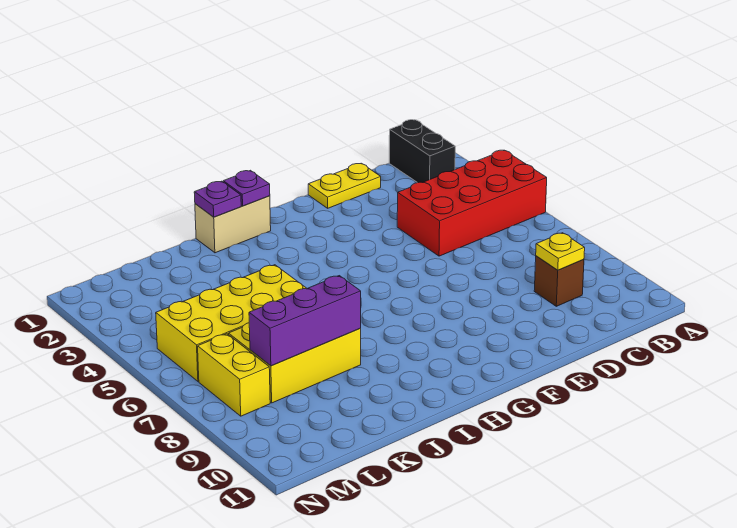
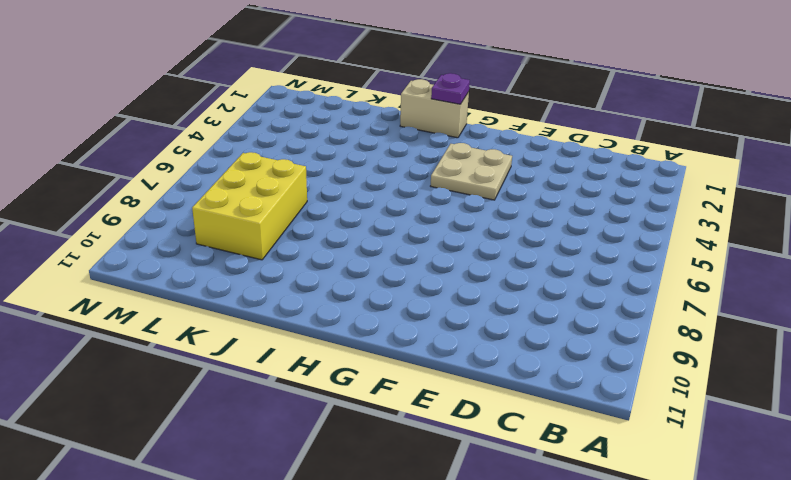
tan plate F3:G4 level 1 -> none
yellow brick K7:L9 level 1 -> yellow brick J7:L8 level 1
none -> red brick A4:D5 level 1
none -> black brick B1:B2 level 1
none -> brown brick C9 level 1

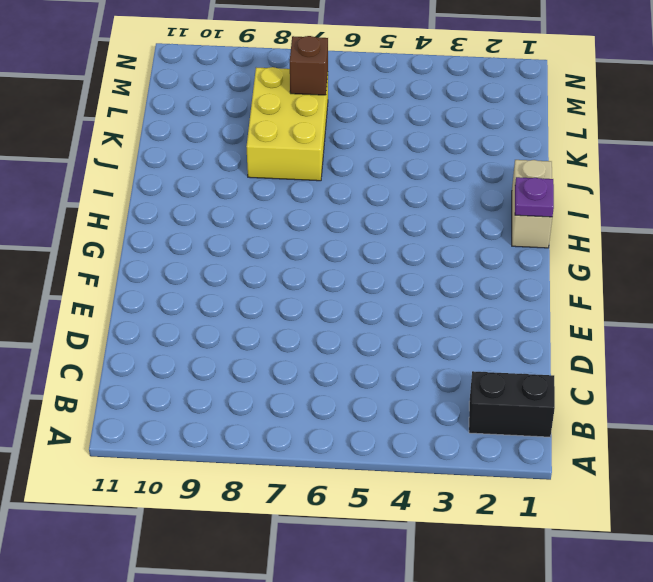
brown brick L7 level 2 -> brown brick C9 level 1
none -> red brick A4:D5 level 1
none -> yellow plate D1:E1 level 1
none -> yellow brick J5:M6 level 1

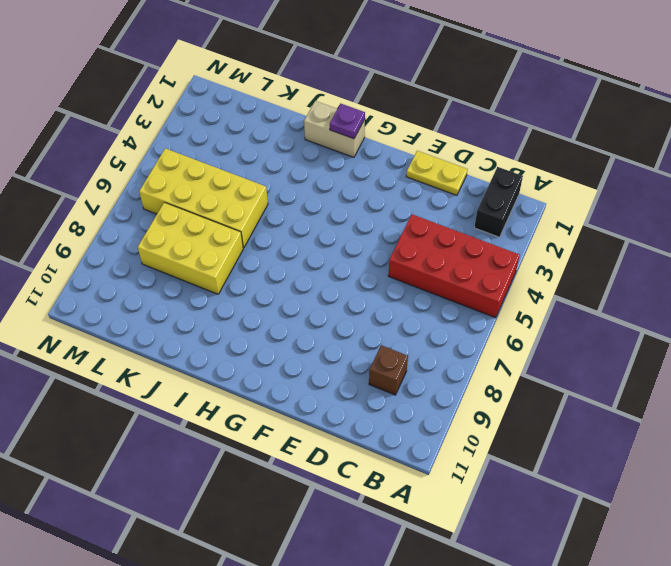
none -> yellow brick M7:M8 level 1
none -> yellow plate C9 level 2
none -> purple plate I1 level 2

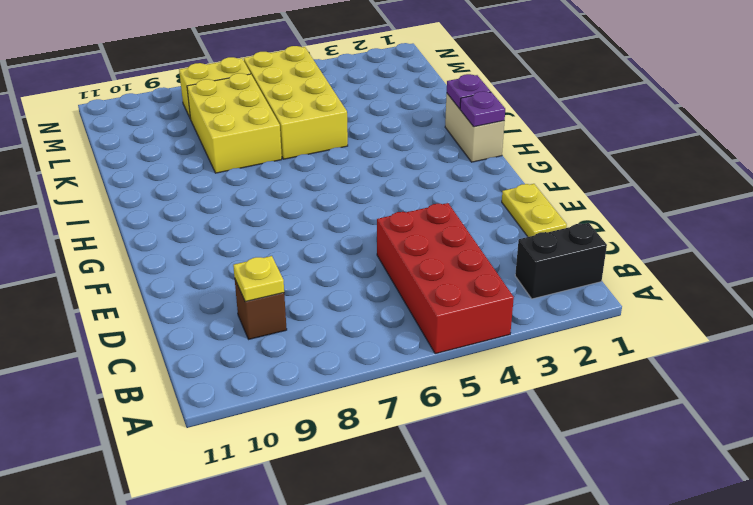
none -> purple brick J8:L8 level 2

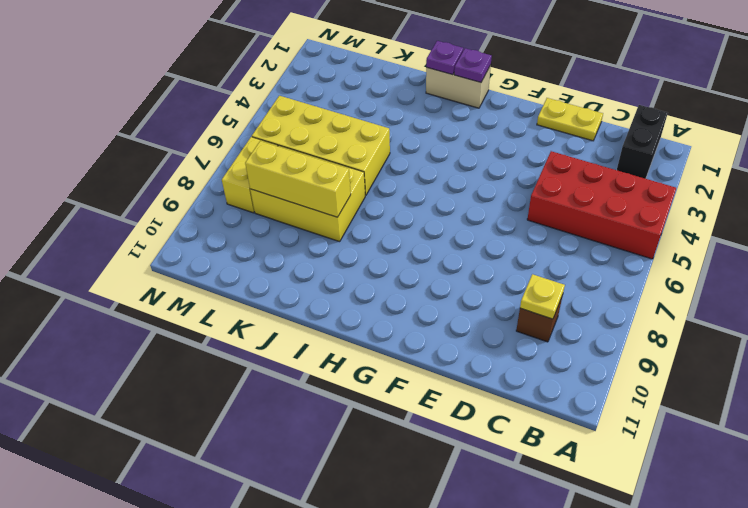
yellow brick J8:L8 level 2 -> purple brick J8:L8 level 2

